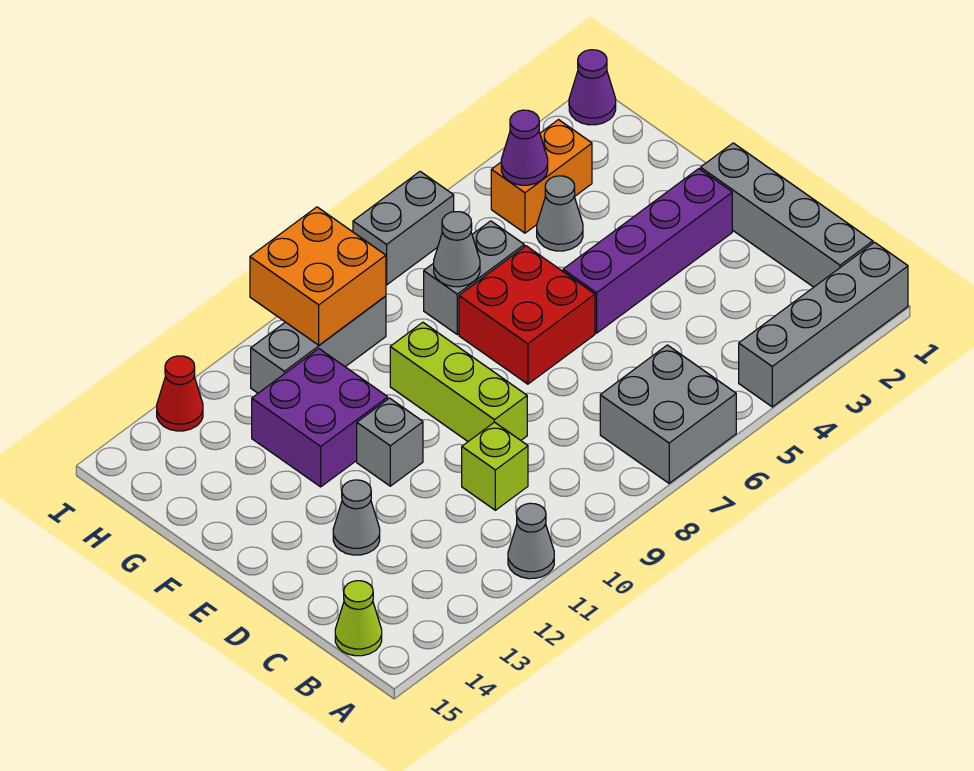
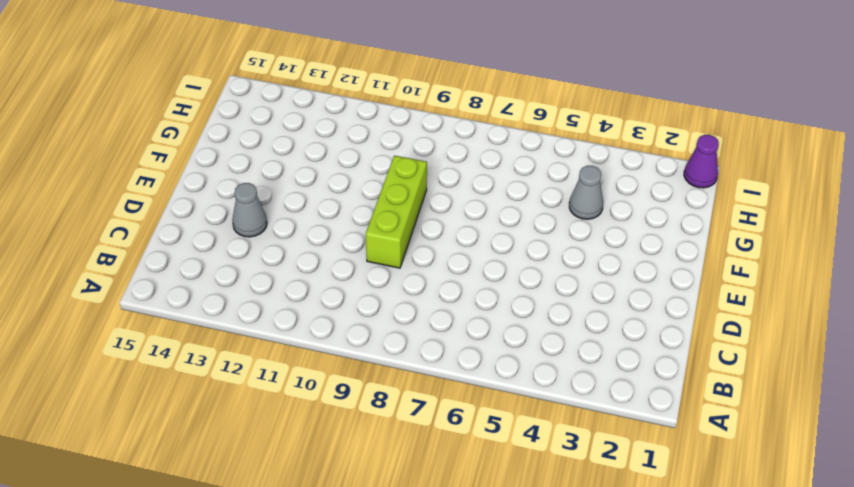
none -> grey brick A1:A4 level 1
none -> grey brick A6:B7 level 1
none -> grey cone A11 level 1

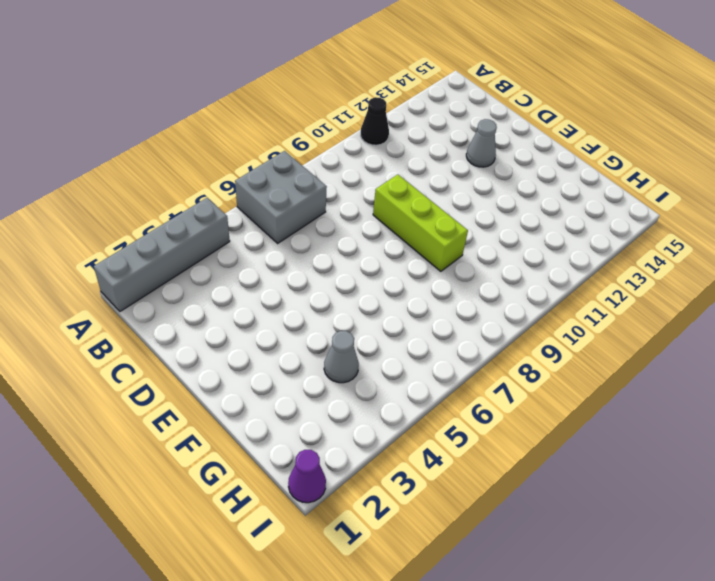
black cone A11 level 1 -> grey cone A11 level 1
none -> grey brick B1:E1 level 1
none -> lime cone B15 level 1
none -> lime brick C10 level 1

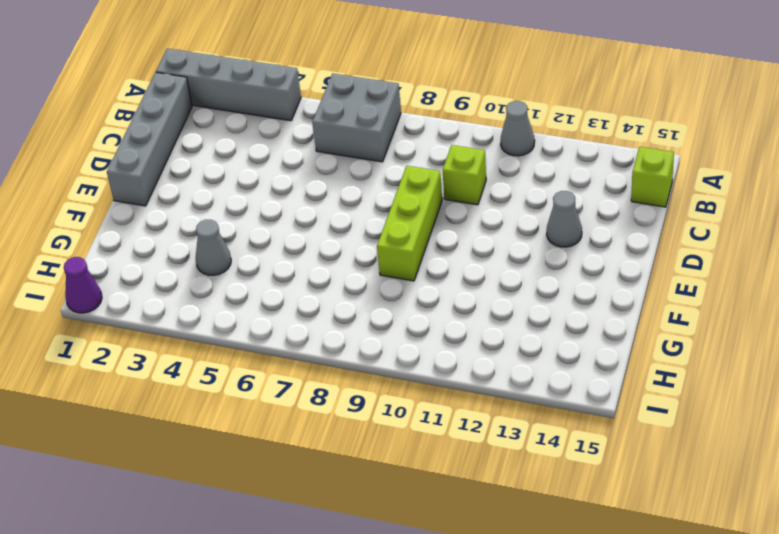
lime brick B15 level 1 -> lime cone B15 level 1
none -> purple brick E2:E5 level 1
none -> red brick E6:F7 level 1
none -> grey brick E11 level 1

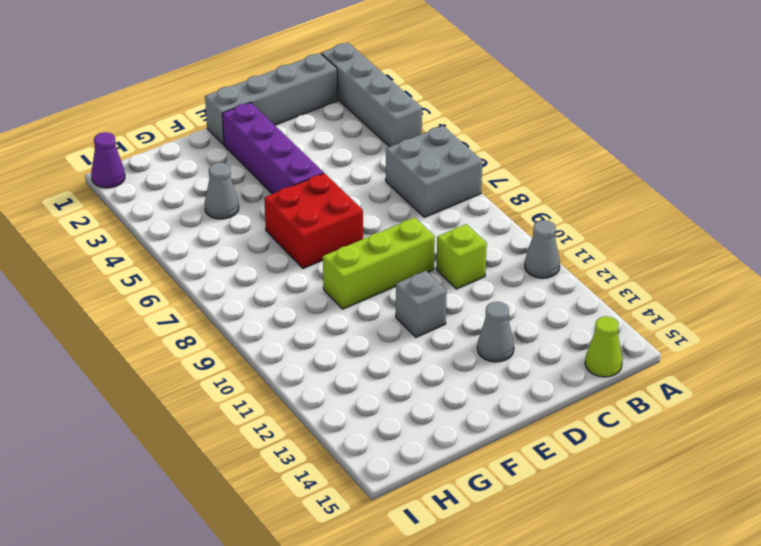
none -> purple brick F11:G12 level 1
none -> grey brick G6:G7 level 1
none -> orange brick H3:H4 level 1

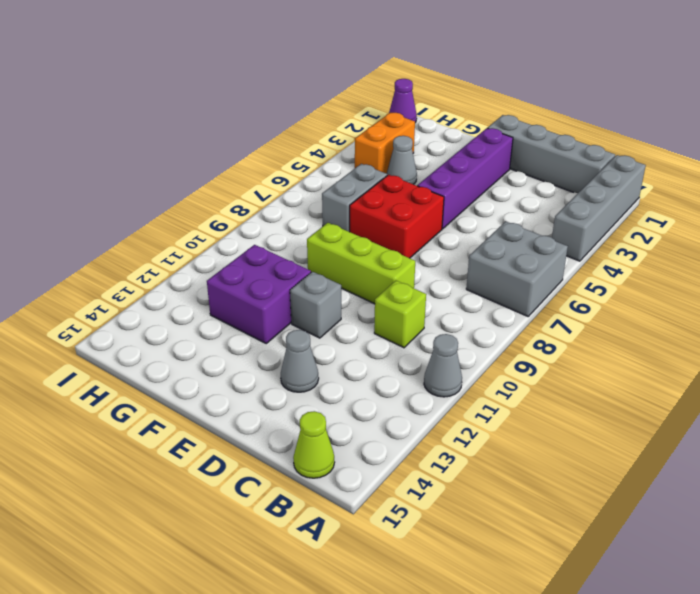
none -> grey brick H9:H11 level 1
none -> grey brick I6:I7 level 1
none -> red cone I13 level 1

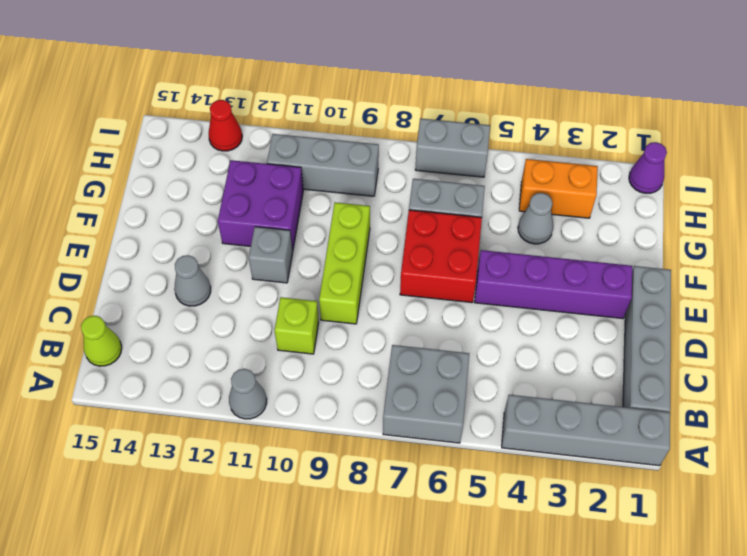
none -> grey cone G7 level 2
none -> purple cone H4 level 2
none -> orange brick H9:I10 level 2

